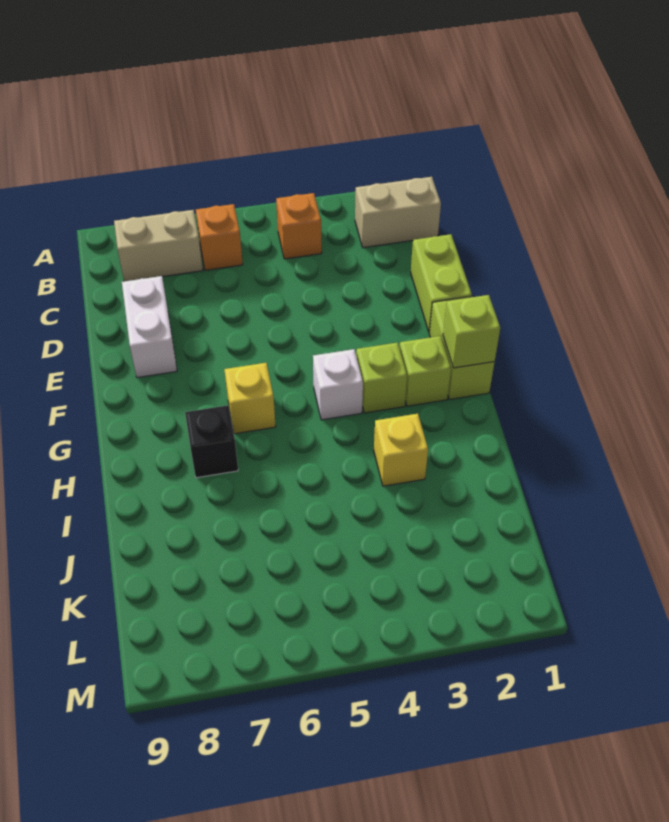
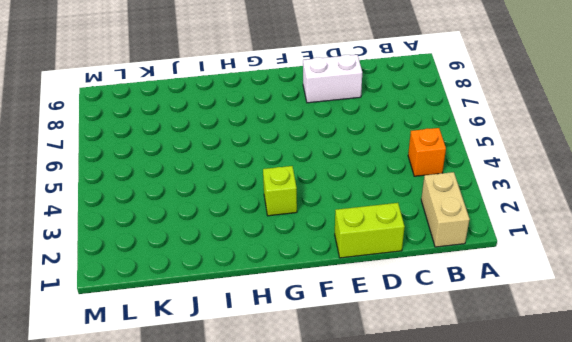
none -> orange brick B6 level 1
none -> tan brick B7:B8 level 1
none -> lime brick F1:G1 level 1

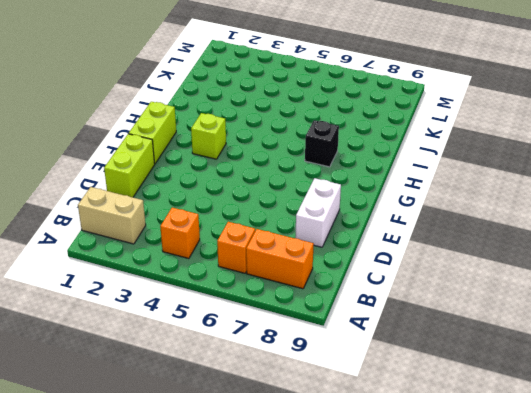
orange brick B7:B8 level 1 -> tan brick B7:B8 level 1
none -> lime brick G2 level 1
none -> white brick G4 level 1
none -> yellow brick G6 level 1

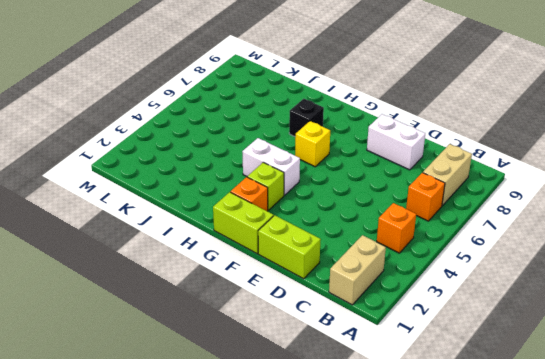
orange brick G2 level 1 -> lime brick G2 level 1
white brick G4:H4 level 1 -> white brick G4 level 1
none -> yellow brick I3 level 1
none -> lime brick G1 level 2

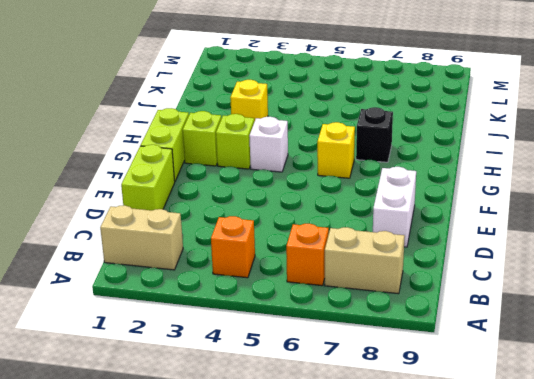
none -> lime brick G1 level 2

